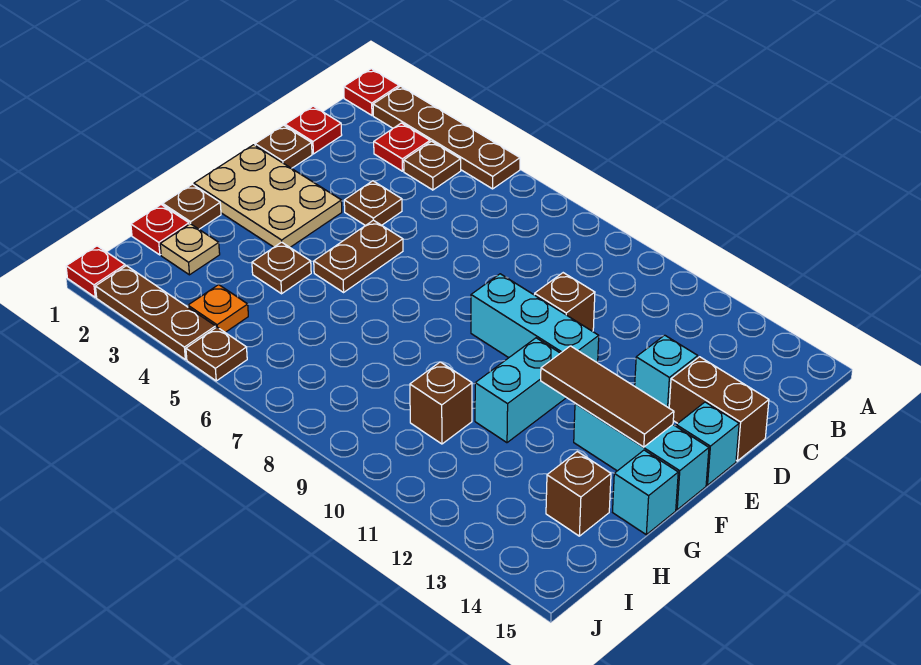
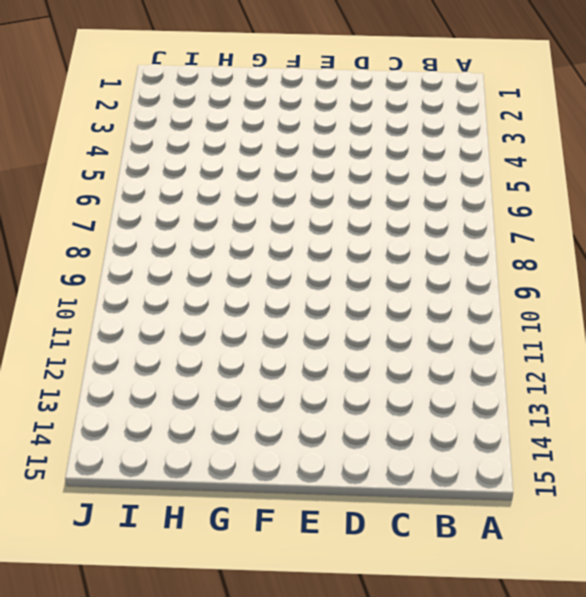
none -> red plate A1 level 1
none -> brown plate A2:A5 level 1
none -> red plate B3 level 1

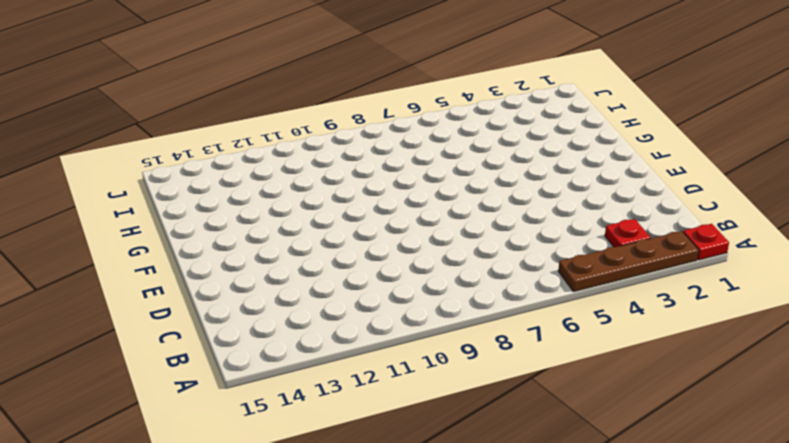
none -> brown plate B4 level 1
none -> red plate C1 level 1
none -> brown plate D1 level 1

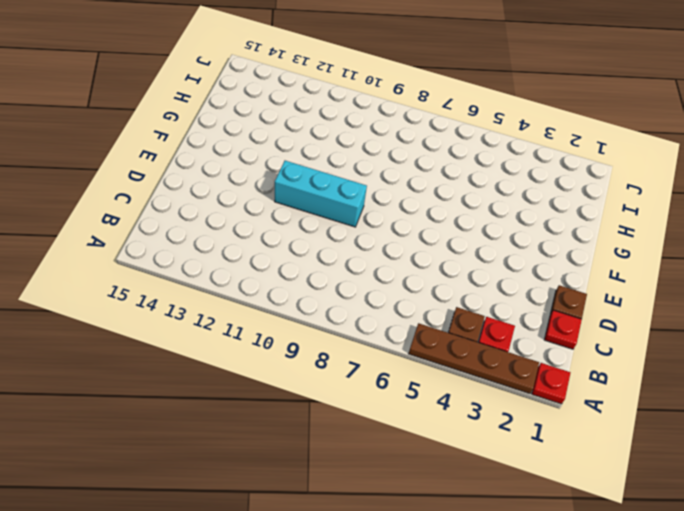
none -> brown plate D4 level 1
none -> brown brick D10 level 1
none -> cyan brick D13 level 1

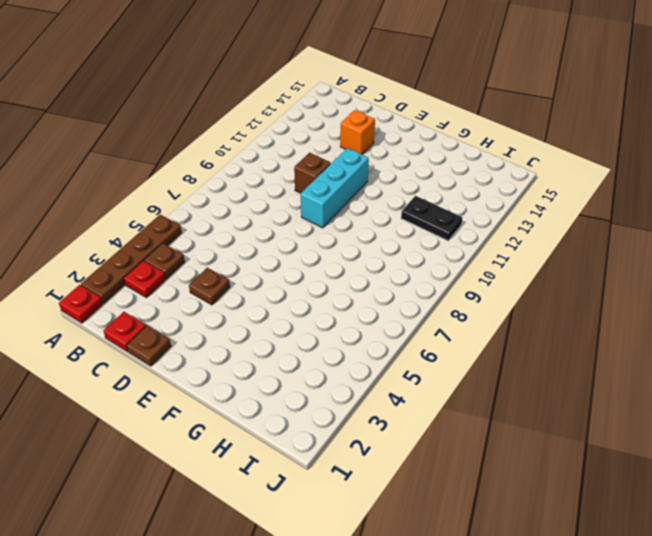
orange brick D13 level 1 -> cyan brick D13 level 1
black plate H11:I11 level 1 -> none
none -> brown brick D14:D15 level 1
none -> tan plate E1:F3 level 1
none -> brown plate E5:F5 level 1

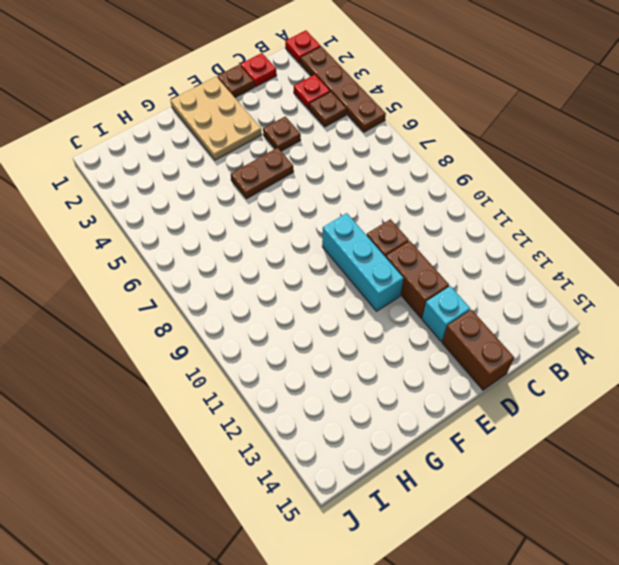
brown brick D11:D12 level 1 -> none
none -> cyan brick E15 level 1
none -> cyan brick F11:G11 level 1
none -> cyan brick F13:F15 level 1

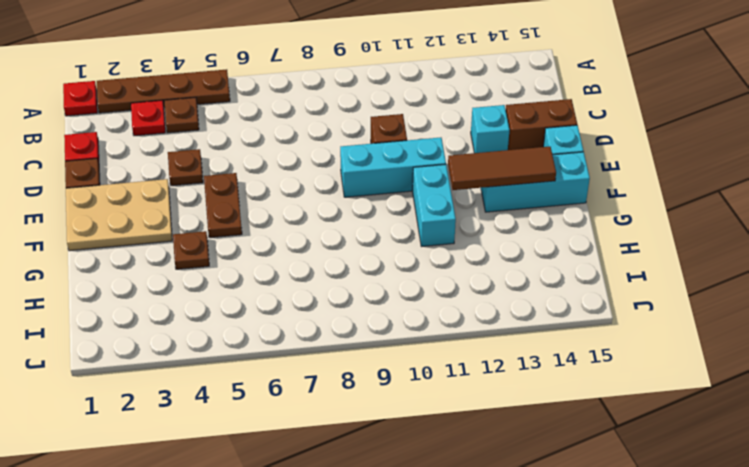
none -> brown plate G1 level 1
none -> cyan brick G15 level 1
none -> red plate H1 level 1

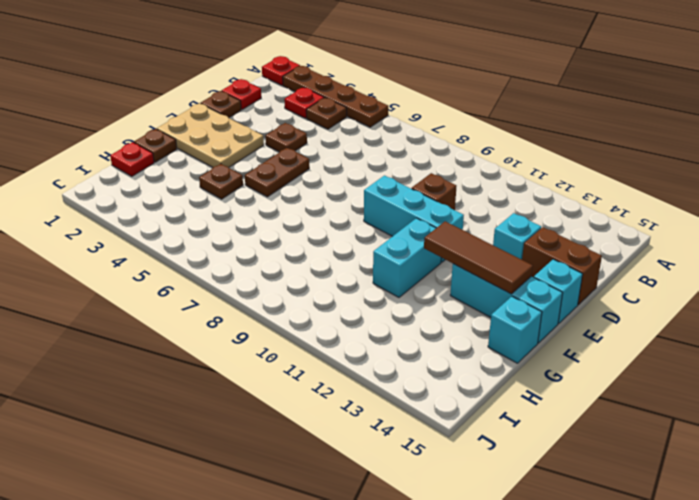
none -> tan plate H2 level 1
none -> brown brick H10 level 1
none -> brown brick H14 level 1

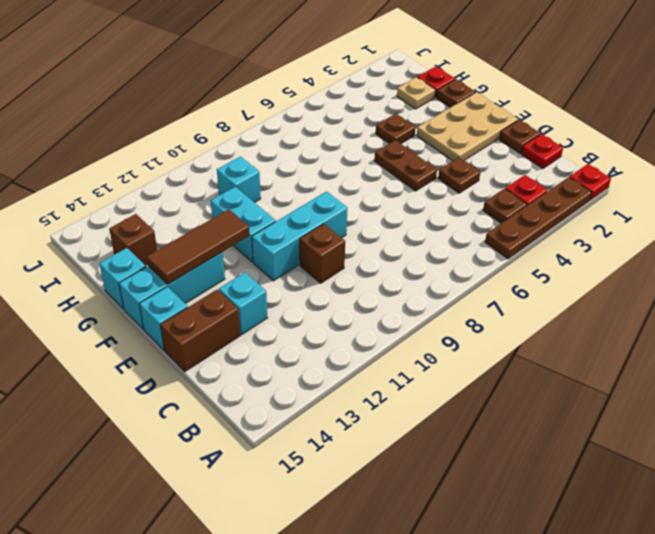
cyan brick H10 level 1 -> brown brick H10 level 1
none -> orange plate I4 level 1
none -> red plate J1 level 1
none -> brown plate J2:J4 level 1

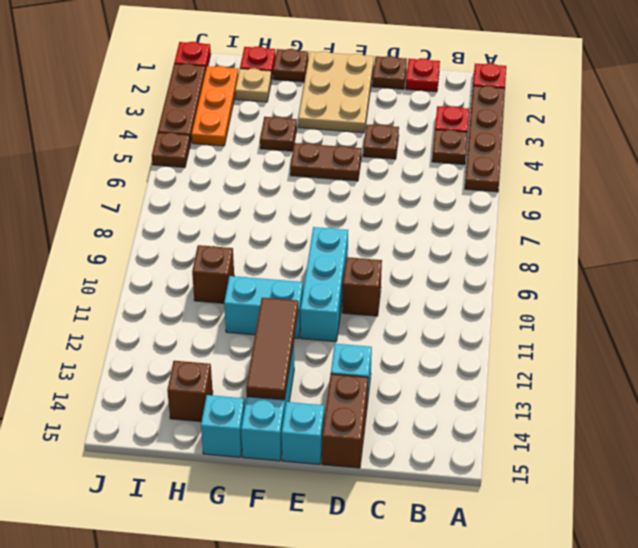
orange plate I2:I4 level 1 -> orange plate I4 level 1

